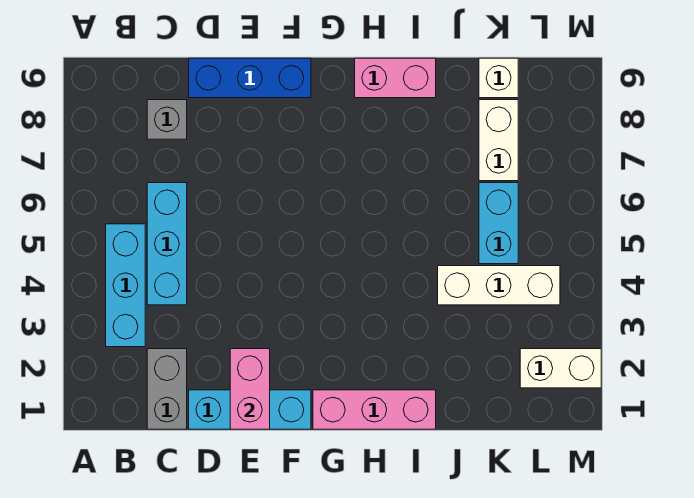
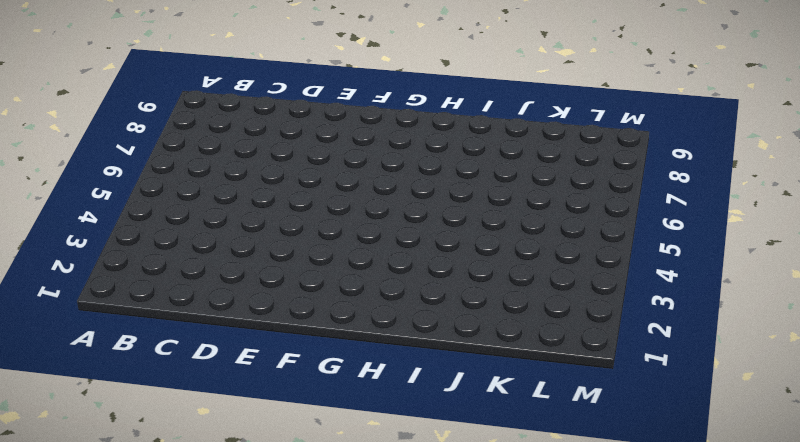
none -> cyan brick B3:B5 level 1
none -> grey brick C1:C2 level 1
none -> cyan brick C4:C6 level 1

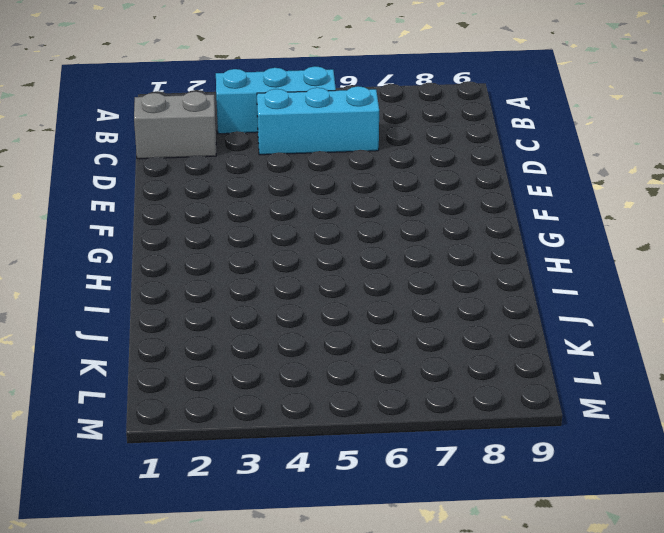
none -> grey brick C8 level 1
none -> cyan brick D1:F1 level 1
none -> blue brick D9:F9 level 1

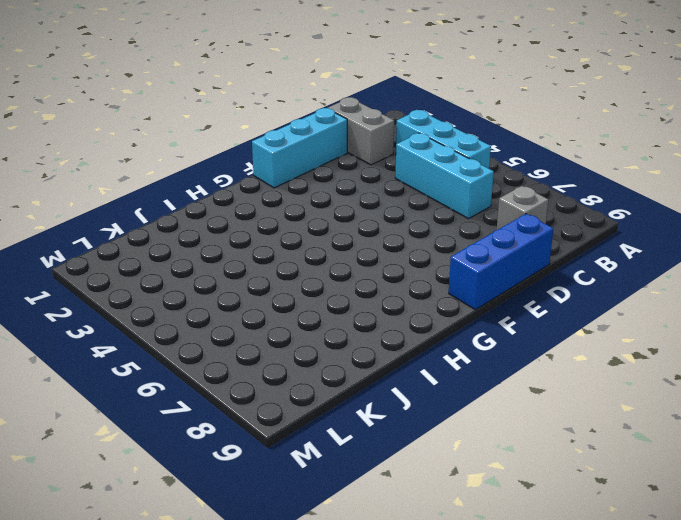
none -> pink brick G1:I1 level 1
none -> pink brick H9:I9 level 1
none -> white brick J4:L4 level 1

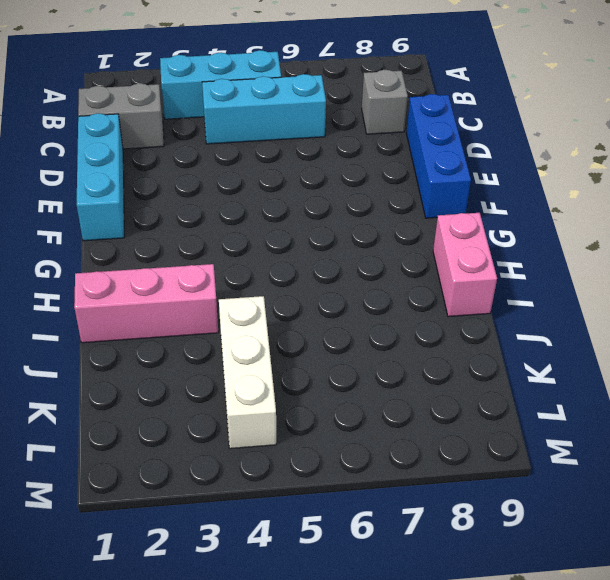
pink brick I1:I3 level 1 -> pink brick G1:I1 level 1
none -> cyan brick K5:K6 level 1
none -> white brick K7:K8 level 1
none -> white brick K9 level 1

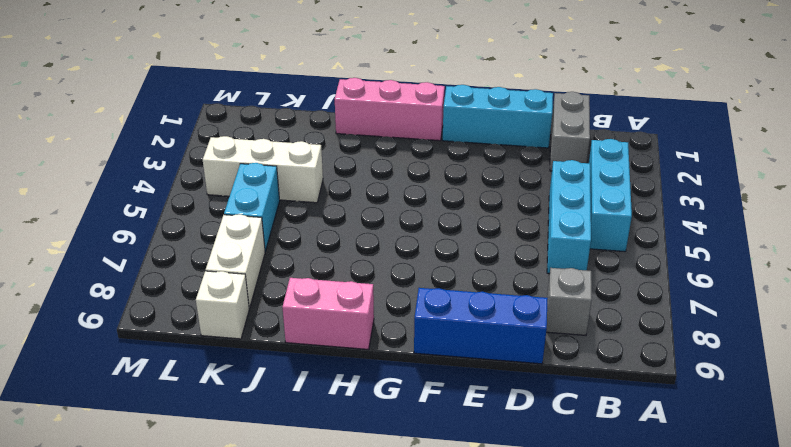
none -> white brick L2:M2 level 1
none -> pink brick E1:E2 level 2

